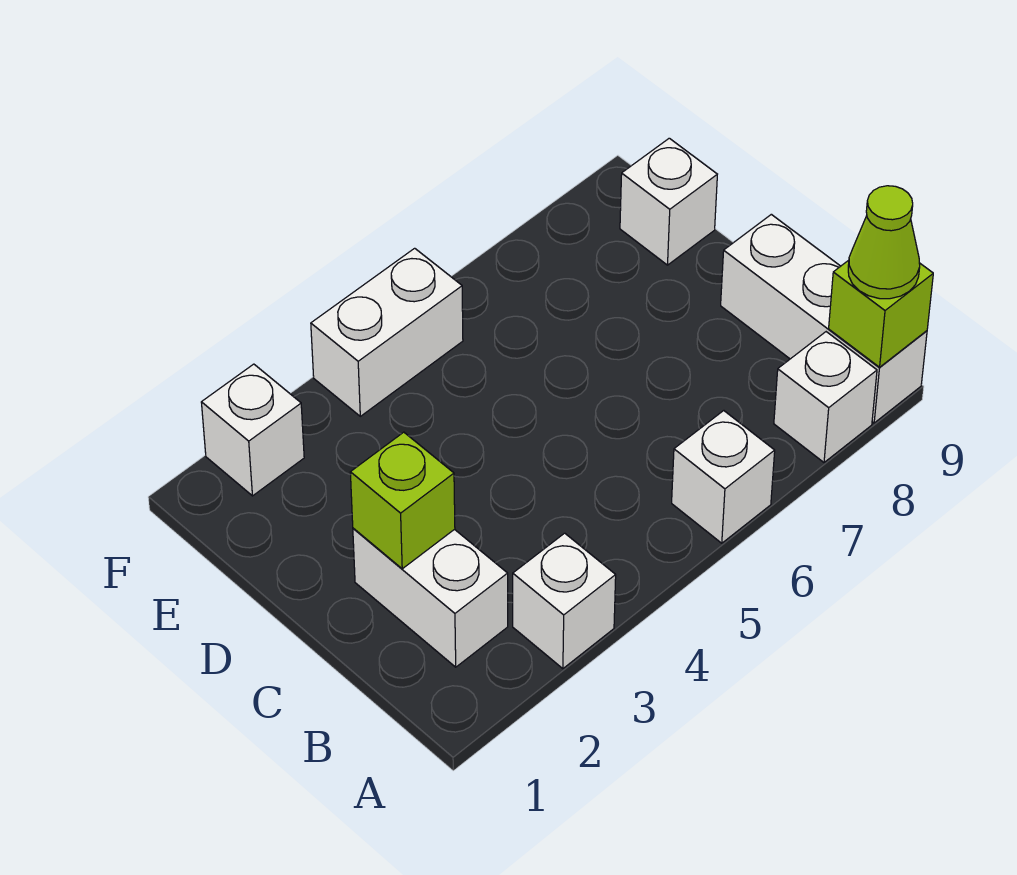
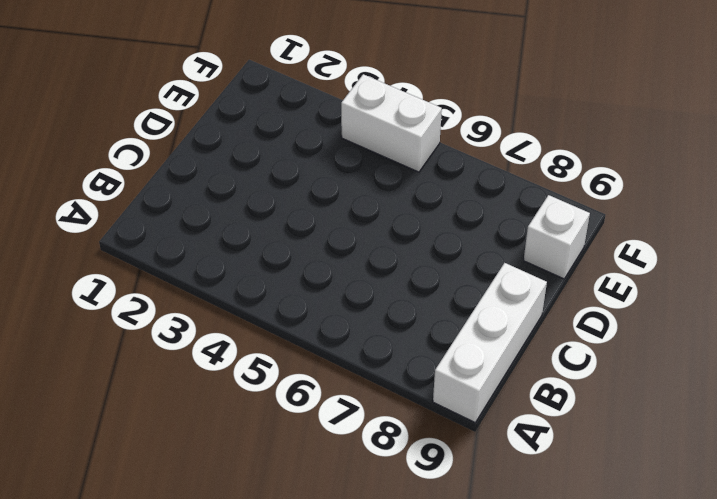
none -> white brick A3 level 1
none -> white brick A6 level 1

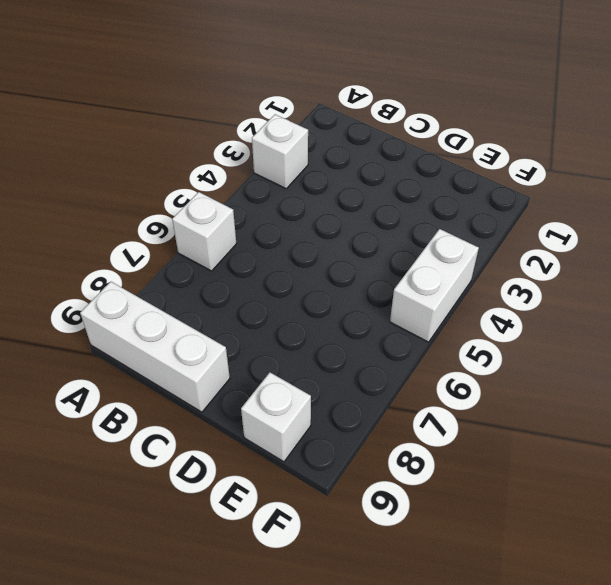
none -> white brick A8 level 1
none -> white brick B2:C2 level 1

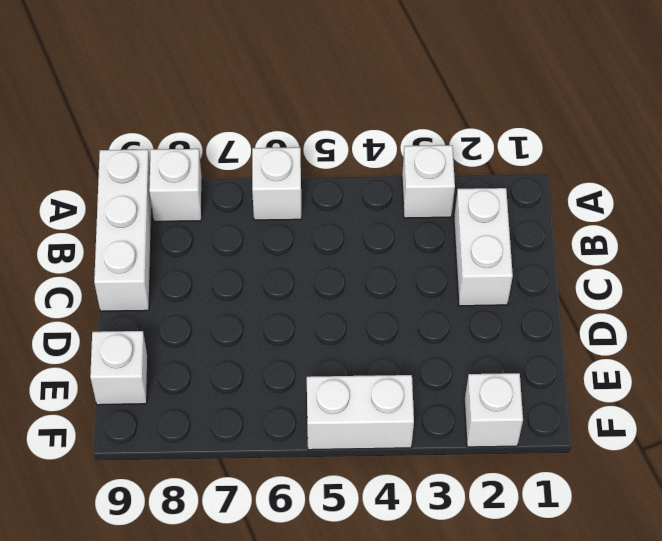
none -> lime brick A9 level 2
none -> lime brick C2 level 2

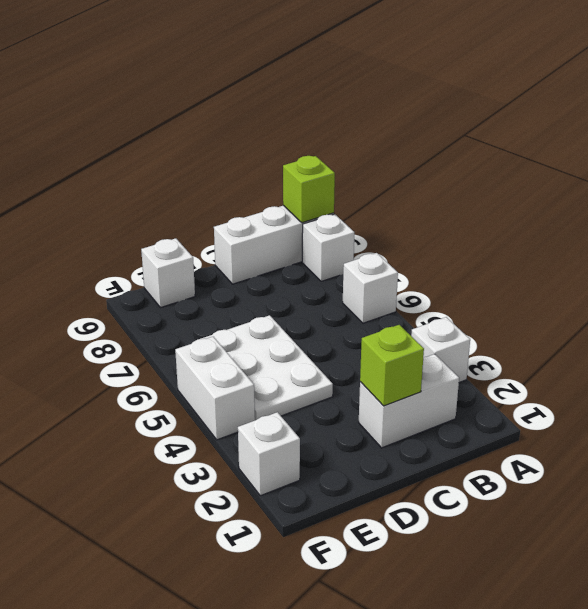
white plate D4:E6 level 1 -> none
none -> lime cone A9 level 3

